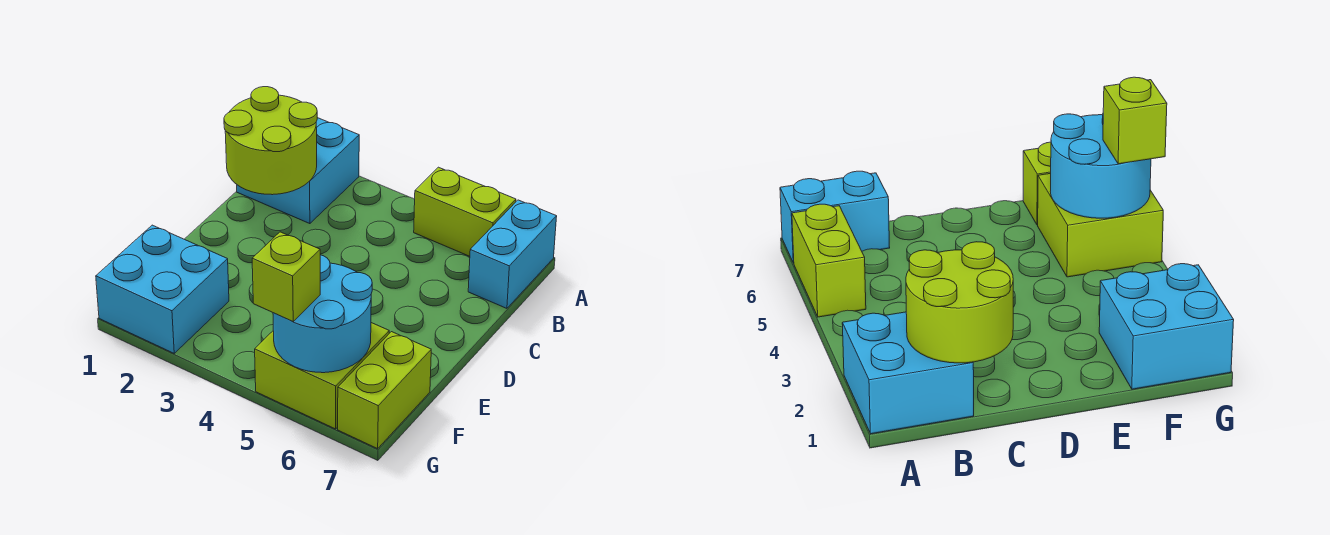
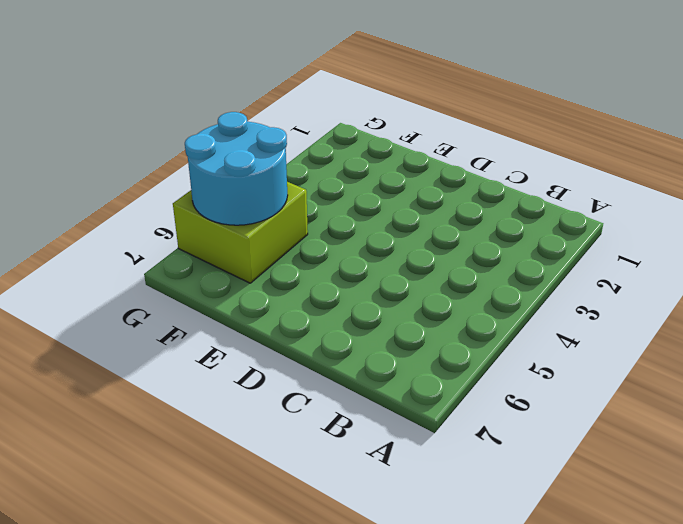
none -> cyan brick A1:B2 level 1
none -> lime brick A5:A6 level 1

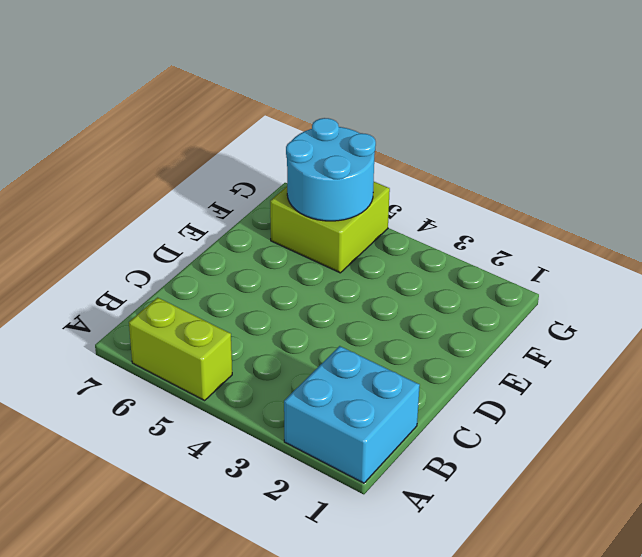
none -> cyan brick A7:B7 level 1
none -> cyan brick F1:G2 level 1

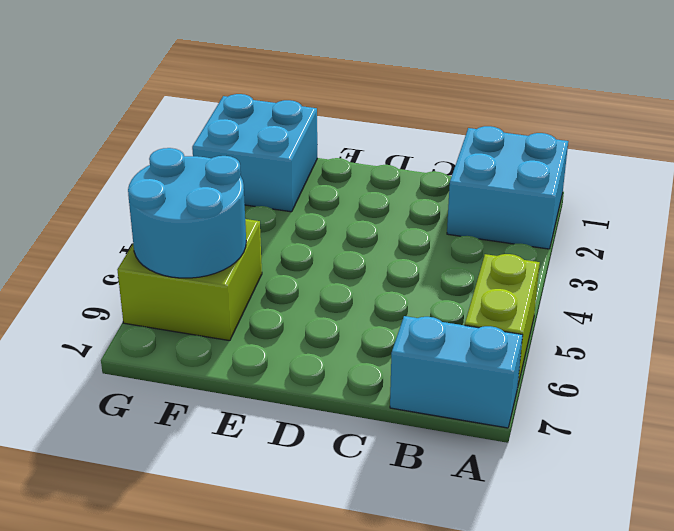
none -> lime brick F7:G7 level 1
none -> lime round brick B1:C2 level 2

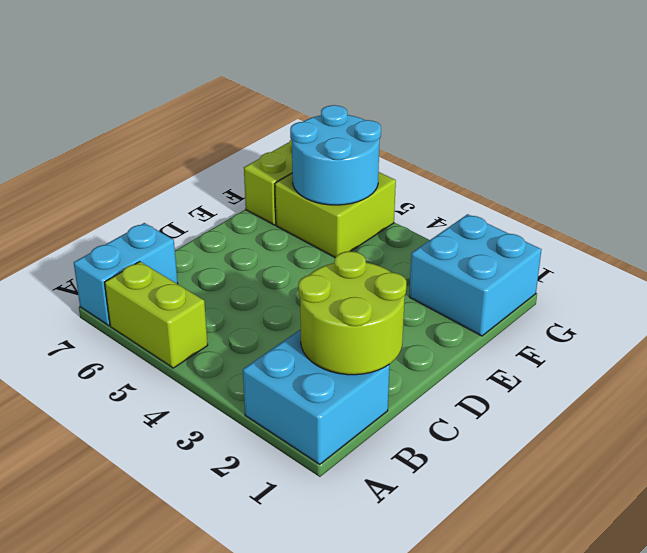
none -> lime brick G5 level 3

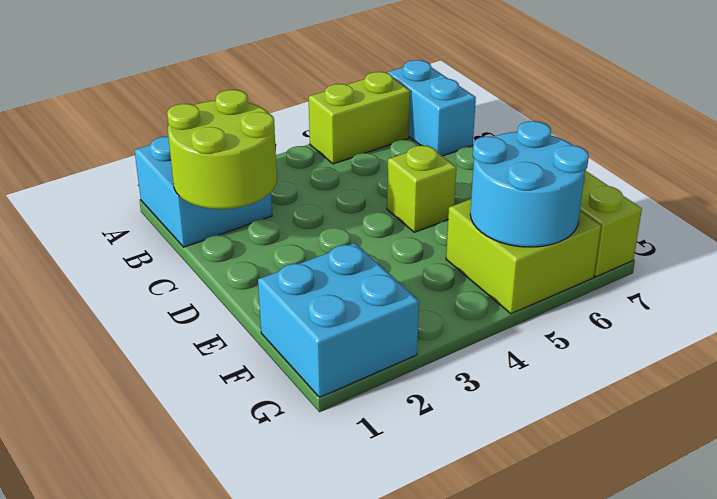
lime brick D5 level 1 -> lime brick G5 level 3

